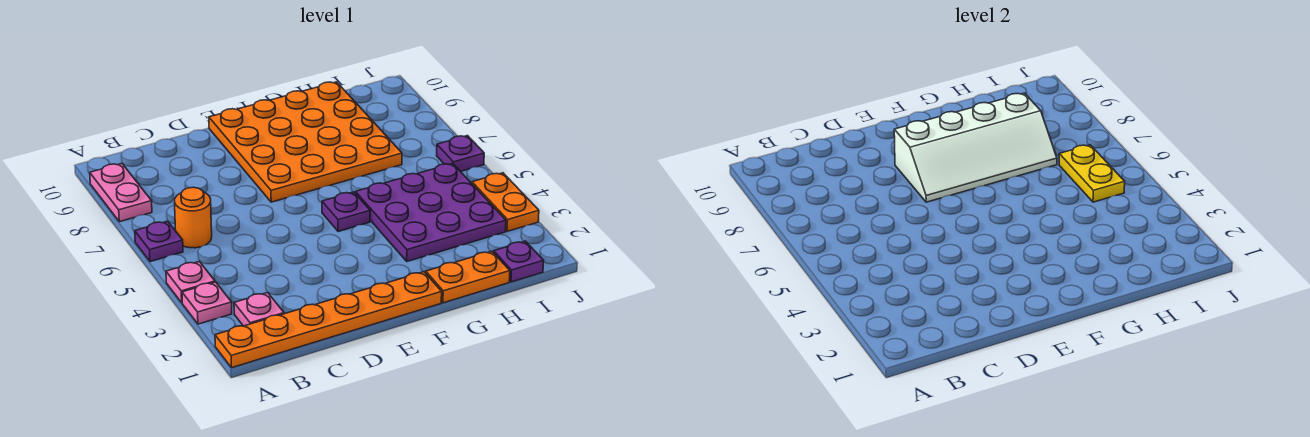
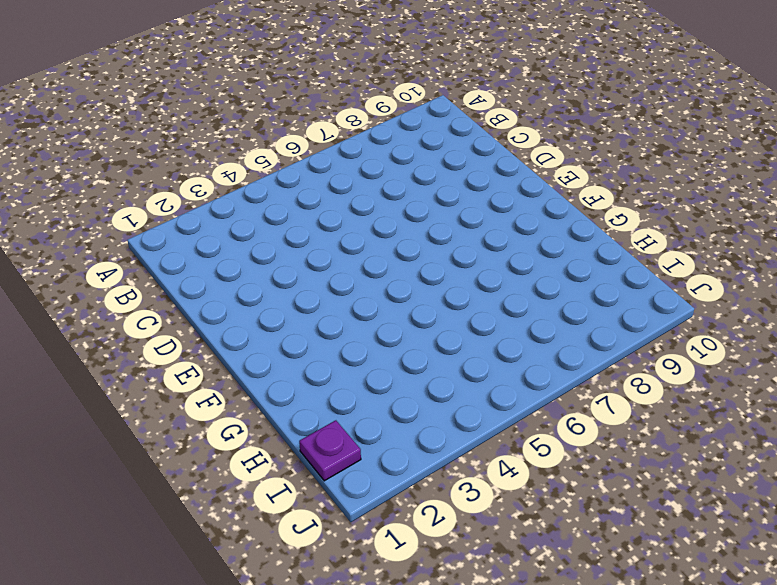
none -> orange plate A1:F1 level 1
none -> pink plate A3 level 1
none -> pink plate A4 level 1

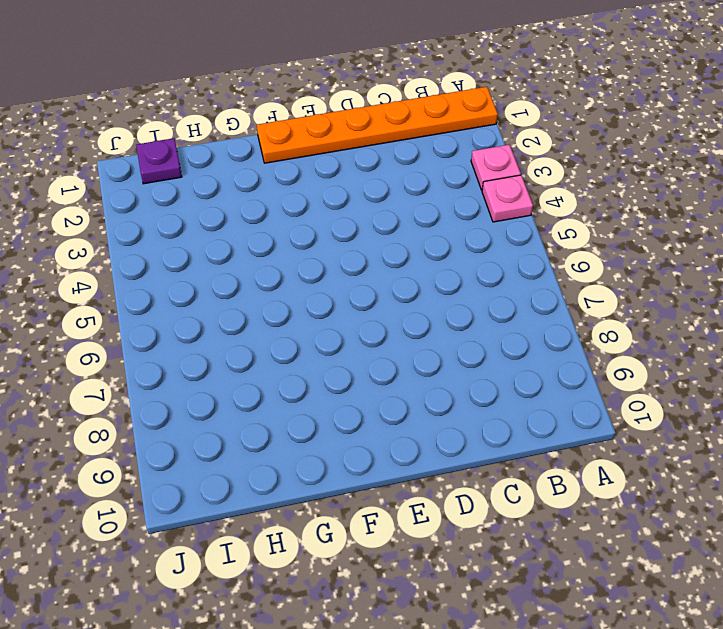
none -> purple plate A6 level 1
none -> pink plate A8:A9 level 1
none -> pink plate B2 level 1

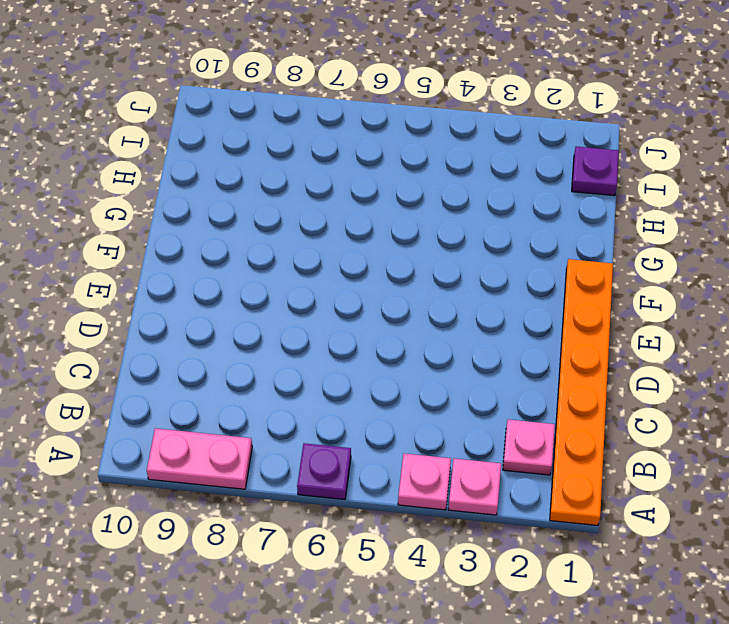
none -> orange round brick B6 level 1
none -> orange plate E7:H10 level 1
none -> purple plate F5 level 1

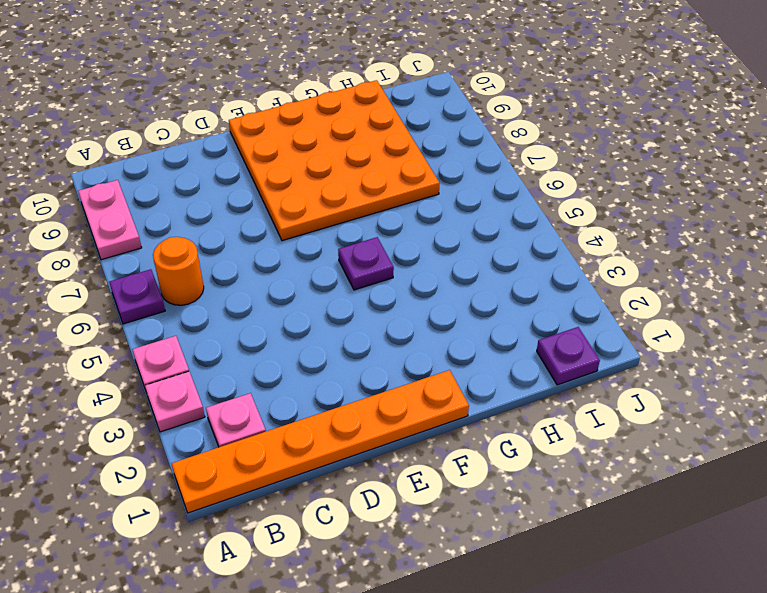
none -> orange plate G1:H1 level 1
none -> purple plate G3:I5 level 1
none -> orange plate J3:J4 level 1

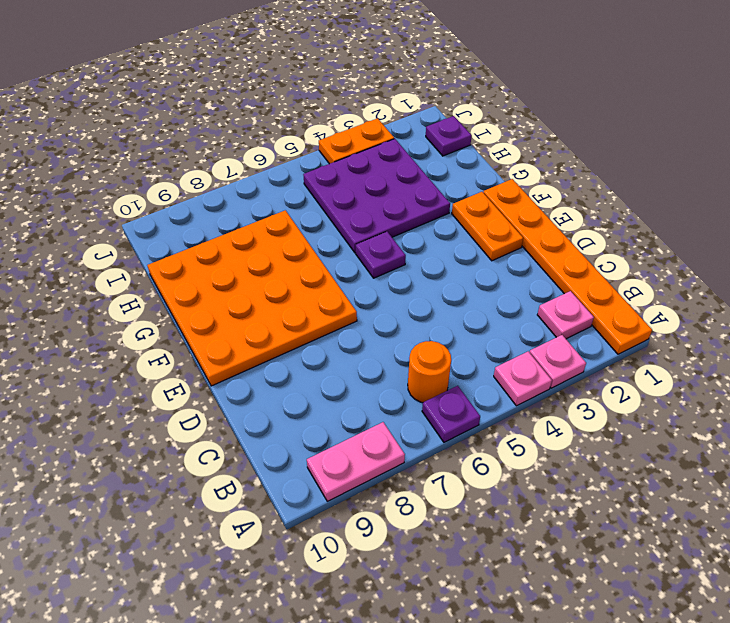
orange plate E2:F2 level 1 -> orange plate G1:H1 level 1
none -> purple plate J6 level 1
none -> white slope E7:H8 level 2 top 8
none -> yellow plate I5:I6 level 2

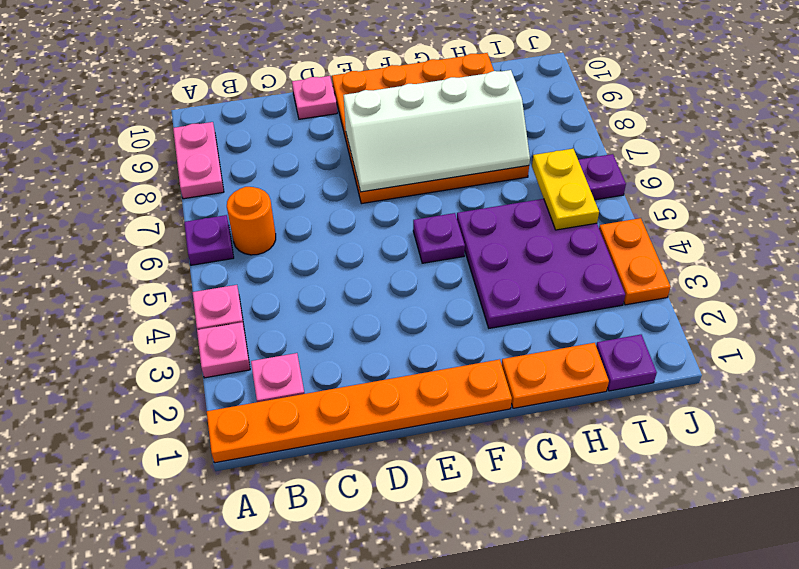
pink plate D10 level 1 -> none

